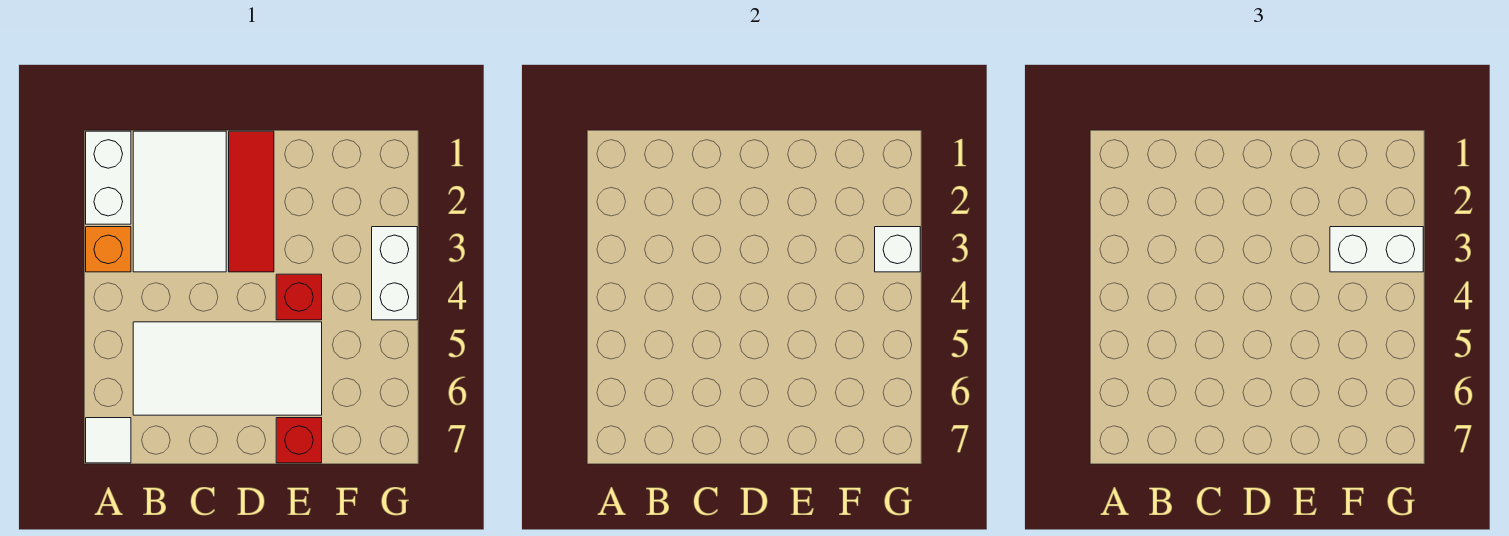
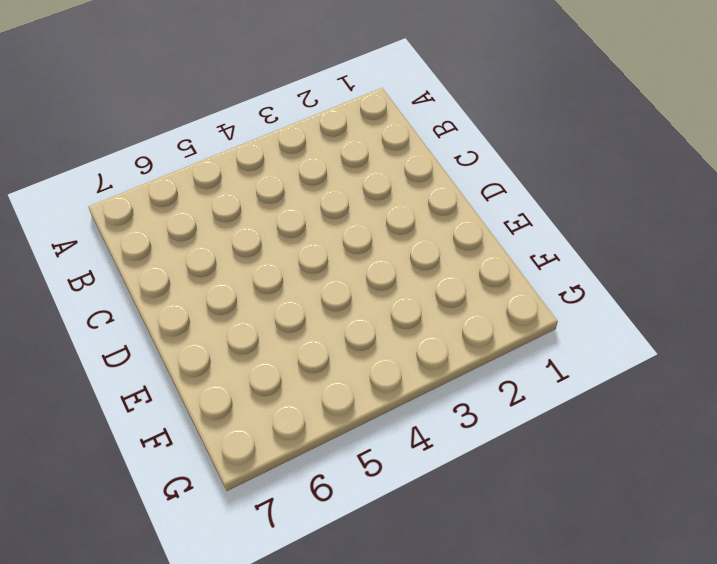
none -> white brick A1:A2 level 1
none -> orange brick A3 level 1

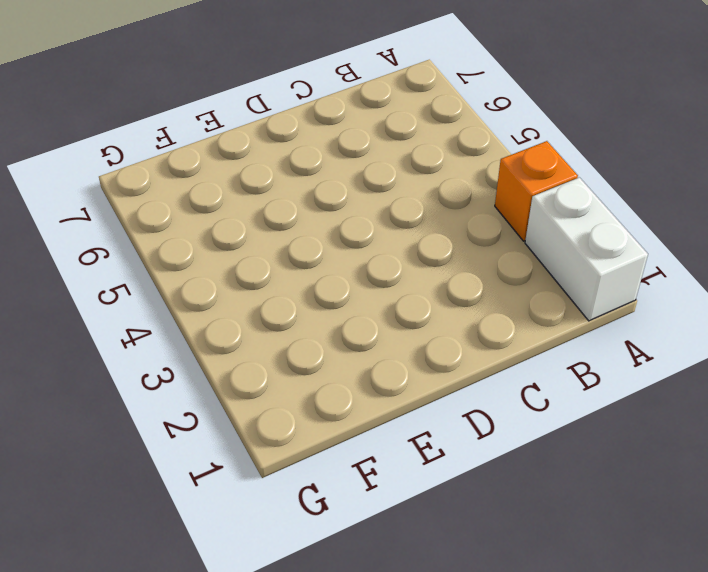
none -> white tile A7 level 1
none -> white tile B1:C3 level 1

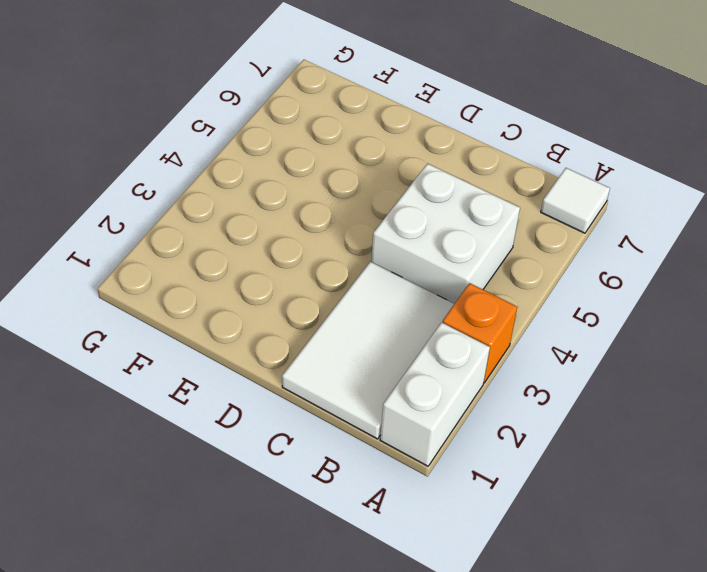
white brick B4:C5 level 1 -> white tile B5:E6 level 1
none -> red tile D1:D3 level 1
none -> red brick E4 level 1

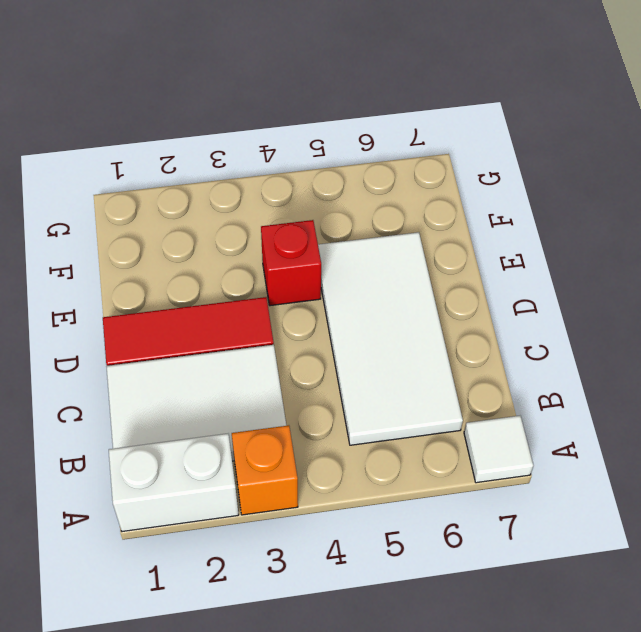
none -> red brick E7 level 1
none -> white brick G3:G4 level 1

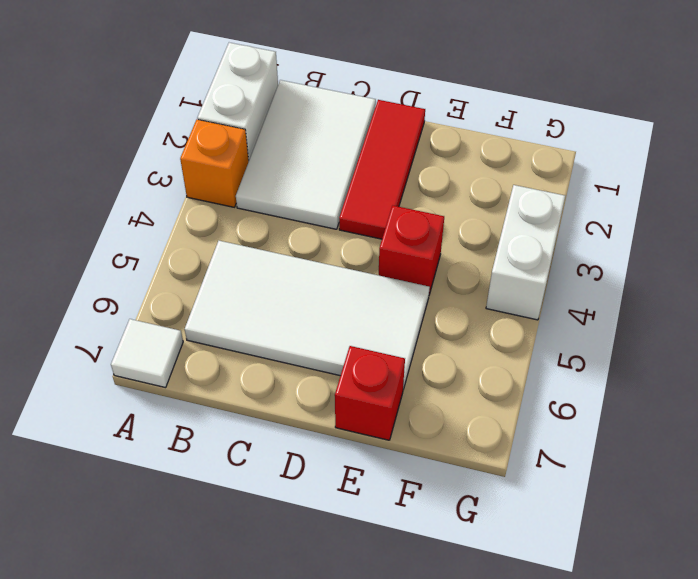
none -> white brick G3 level 2
none -> white brick F3:G3 level 3

